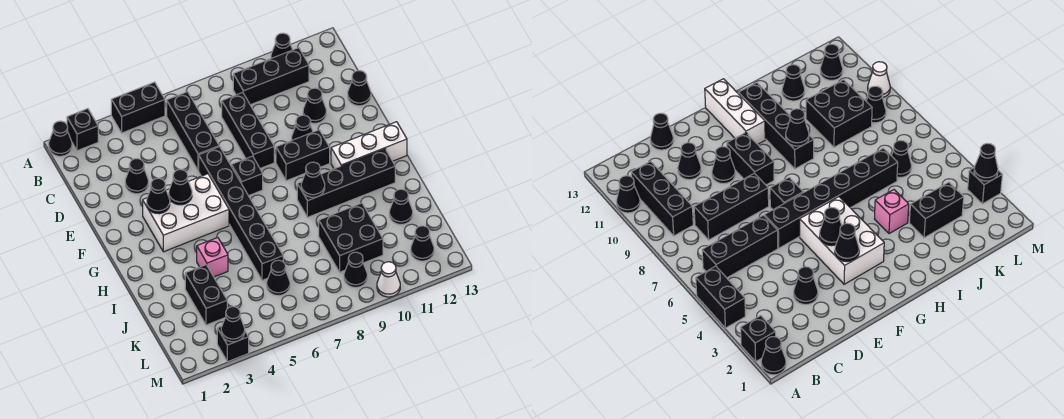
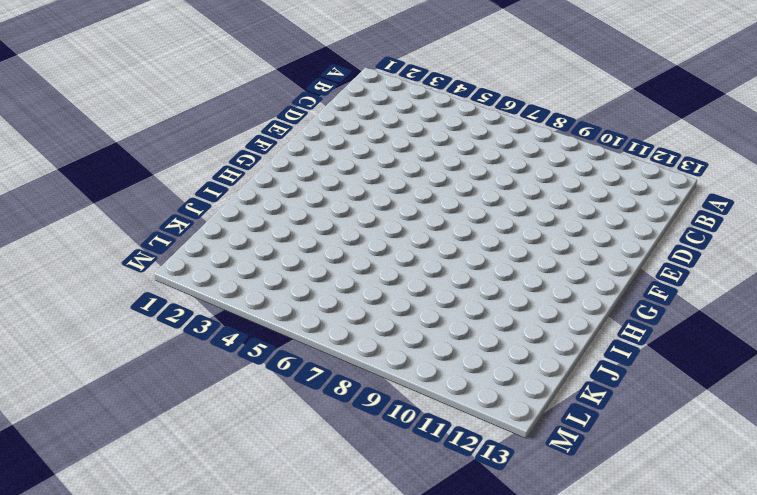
none -> black cone A1 level 1
none -> black brick A2 level 1
none -> black brick A4:A5 level 1
none -> black cone A11 level 1

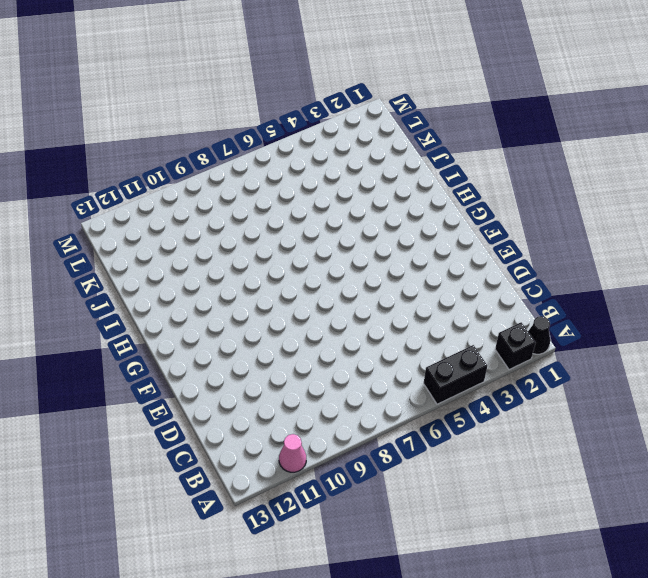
pink cone A11 level 1 -> black cone A11 level 1
none -> black brick B6:D6 level 1
none -> black brick B9:B11 level 1
none -> black brick C8:E8 level 1
none -> black cone D3 level 1

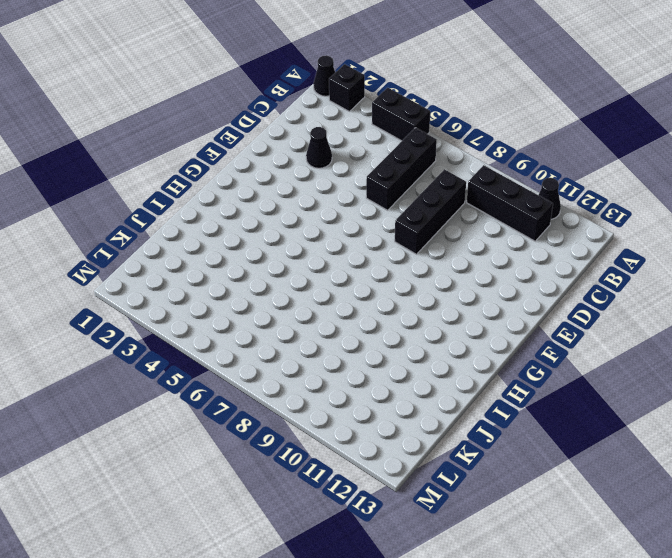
none -> black cone D11 level 1
none -> black cone D13 level 1
none -> black brick E6:J6 level 1
none -> black cone E10 level 1

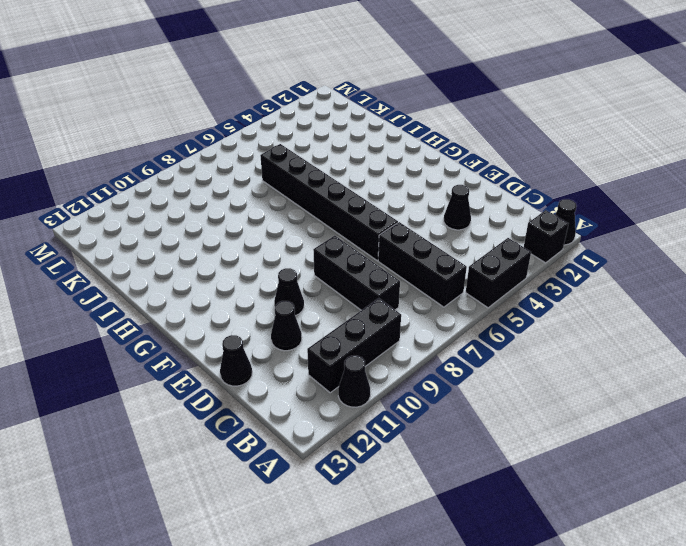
none -> white brick F3:G5 level 1
none -> black brick F7 level 1
none -> black brick F9:F10 level 1
none -> white brick G11:G13 level 1

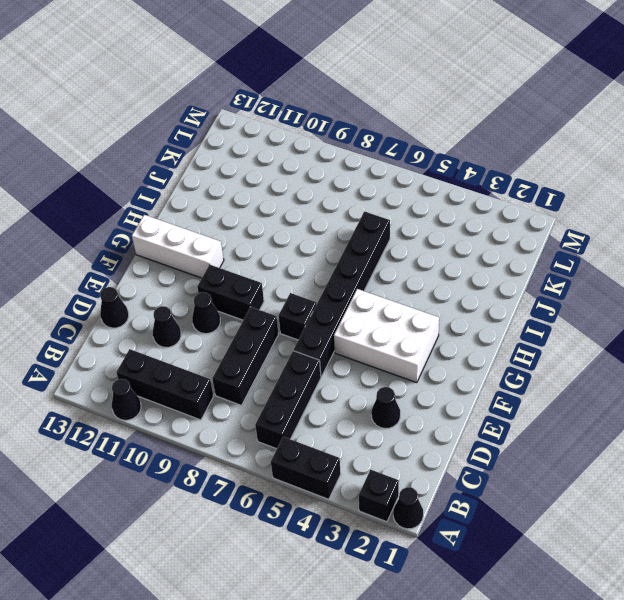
none -> black brick H9:H12 level 1
none -> pink brick I4 level 1
none -> black brick J3:K3 level 1
none -> black brick J9:K10 level 1

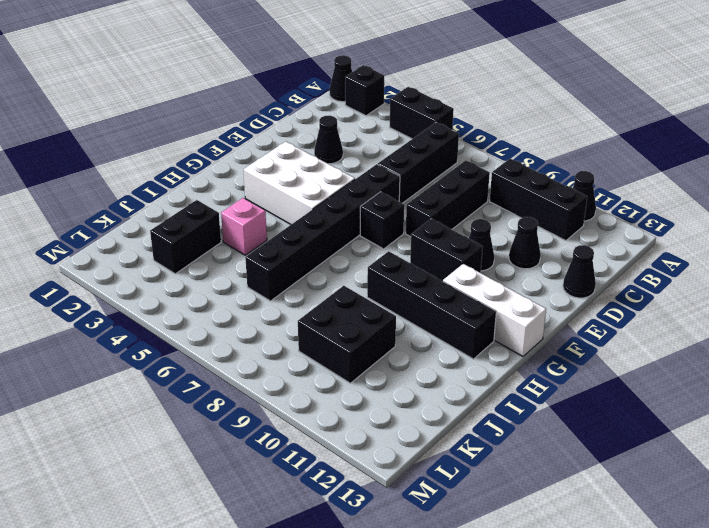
none -> black cone J12 level 1
none -> black cone K6 level 1
none -> black cone L9 level 1
none -> black cone L12 level 1

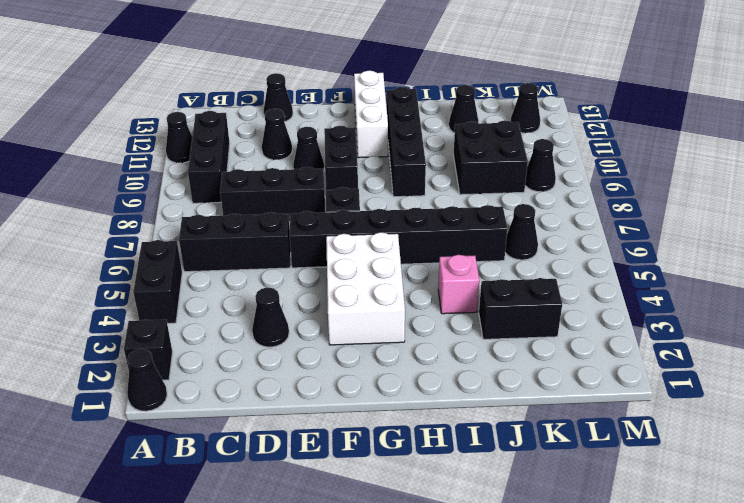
none -> black brick M3 level 1
none -> white cone M10 level 1
none -> black cone F3 level 2
none -> black cone F4 level 2

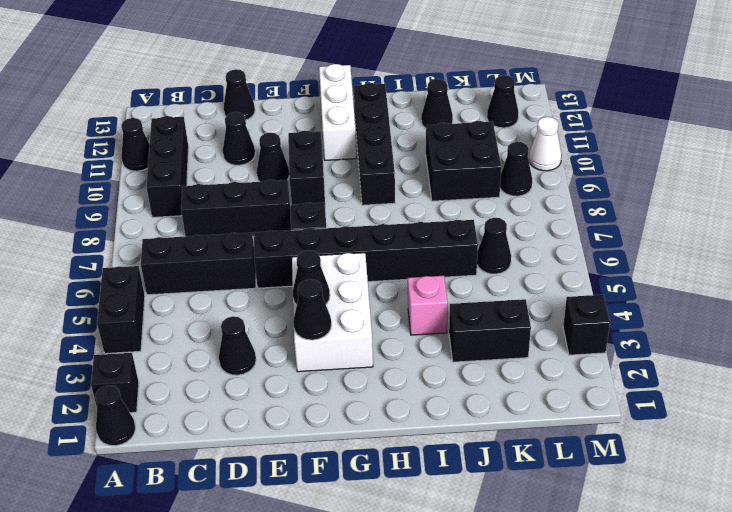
none -> black cone H9 level 2
none -> black cone M3 level 2

